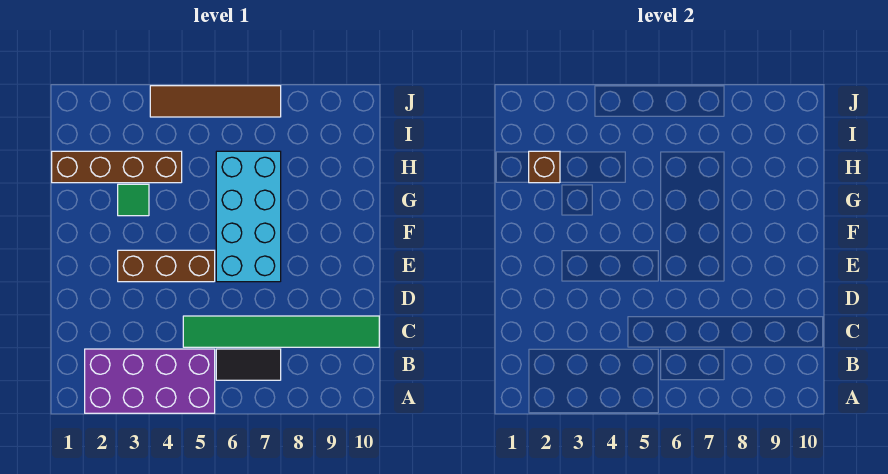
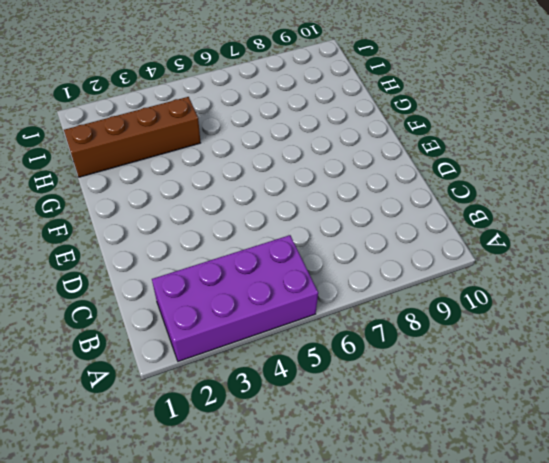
none -> black tile B6:B7 level 1
none -> green tile C5:C10 level 1

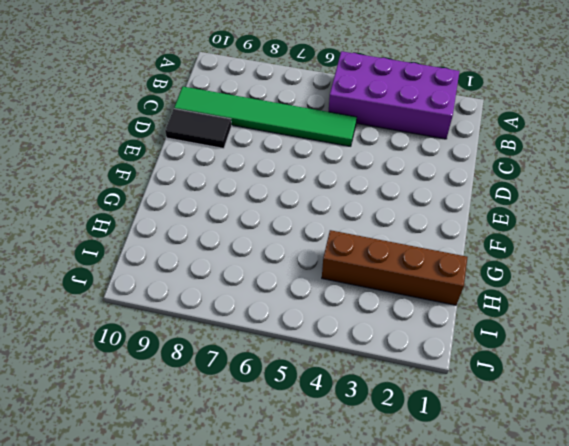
black tile D9:D10 level 1 -> black tile B6:B7 level 1
none -> brown brick E3:E5 level 1
none -> cyan brick E6:H7 level 1

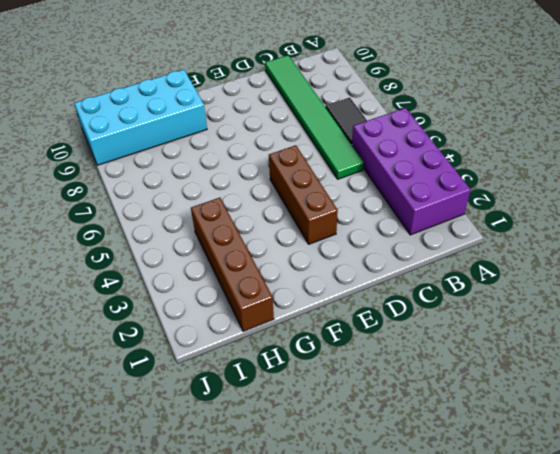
cyan brick G9:J10 level 1 -> cyan brick E6:H7 level 1
none -> green tile G3 level 1
none -> brown tile J4:J7 level 1

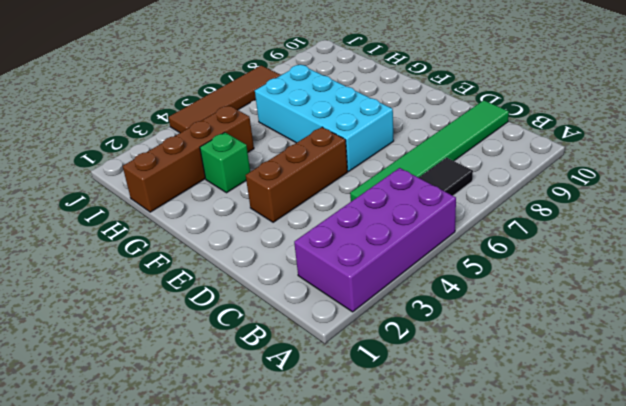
green brick G3 level 1 -> green tile G3 level 1
none -> brown brick H2 level 2

